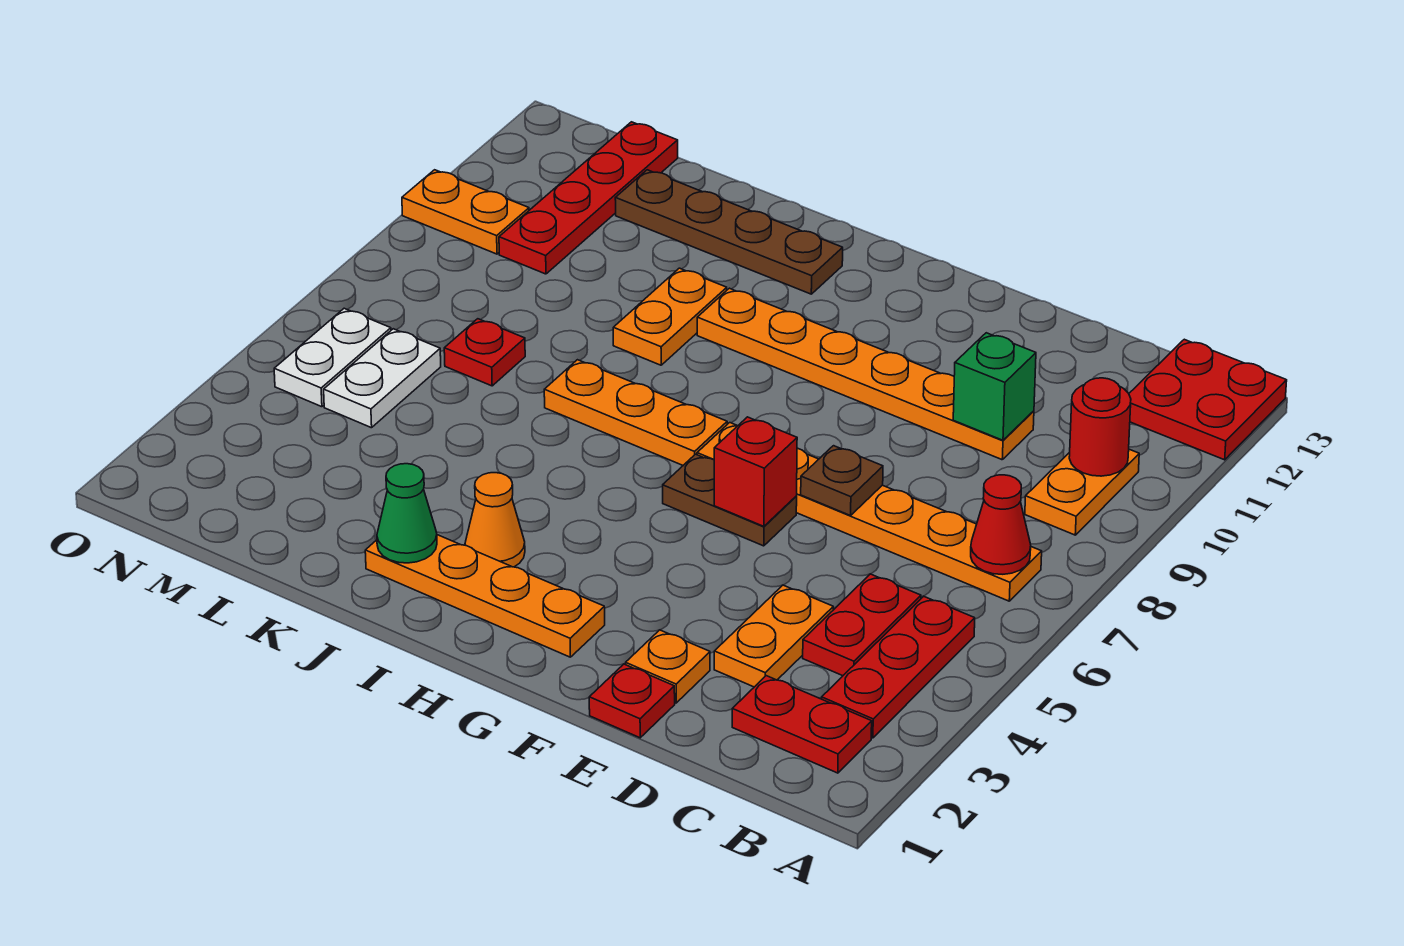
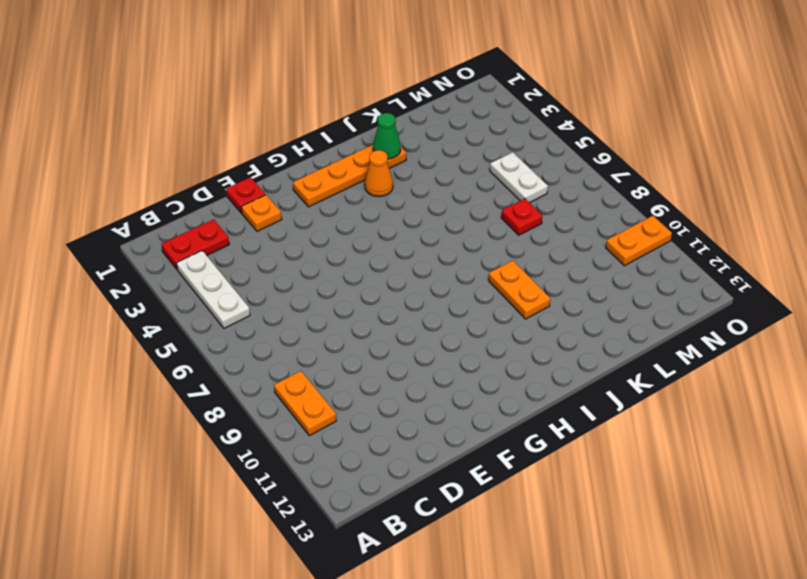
white plate B3:B5 level 1 -> red plate B3:B5 level 1
none -> red plate A12:B13 level 1
none -> orange plate B7:G7 level 1
none -> red plate C4:C5 level 1

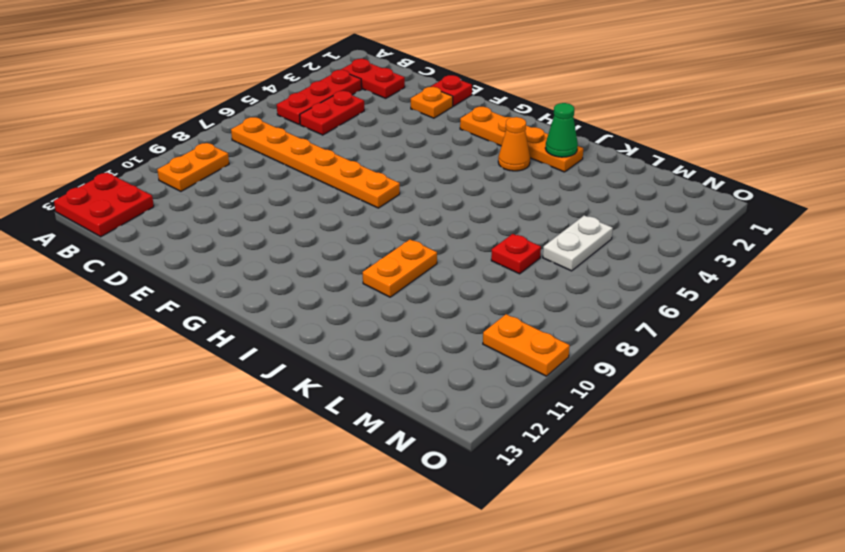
none -> orange plate D3:D4 level 1
none -> orange plate D10:I10 level 1
none -> brown plate F6:G6 level 1

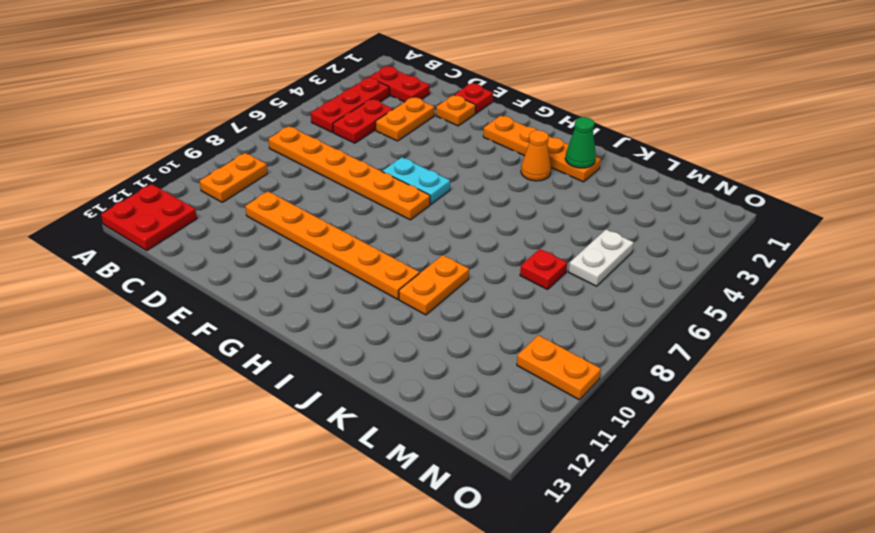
cyan plate F6:G6 level 1 -> brown plate F6:G6 level 1
none -> orange plate H7:J7 level 1
none -> brown plate I12:L12 level 1
none -> red plate M10:M13 level 1

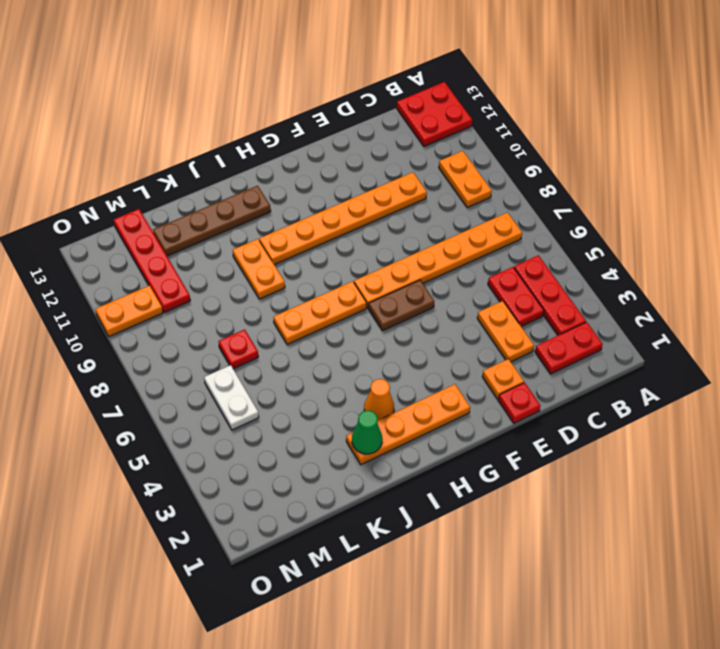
none -> white plate N5:N6 level 1
none -> red cone B7 level 2
none -> red round brick B10 level 2

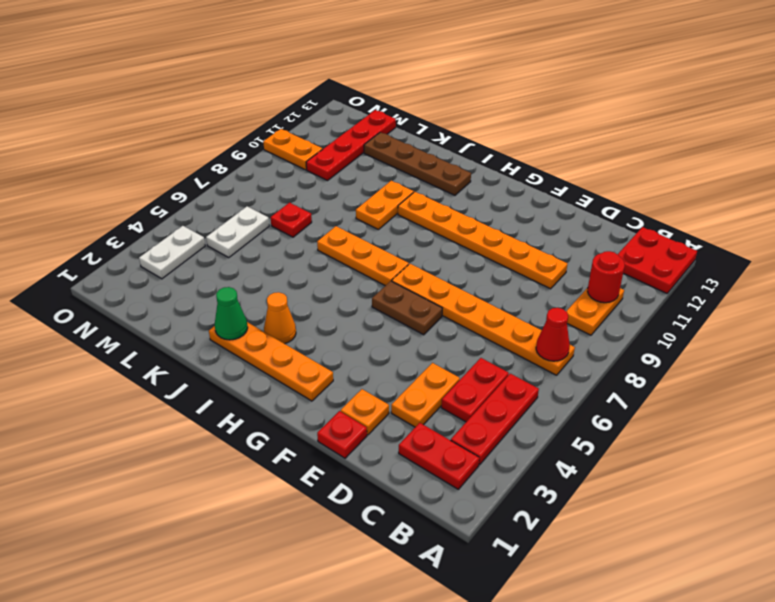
white plate N3:N4 level 1 -> white plate N5:N6 level 1
none -> green brick D10 level 2
none -> brown plate E7 level 2
none -> red brick F6 level 2

